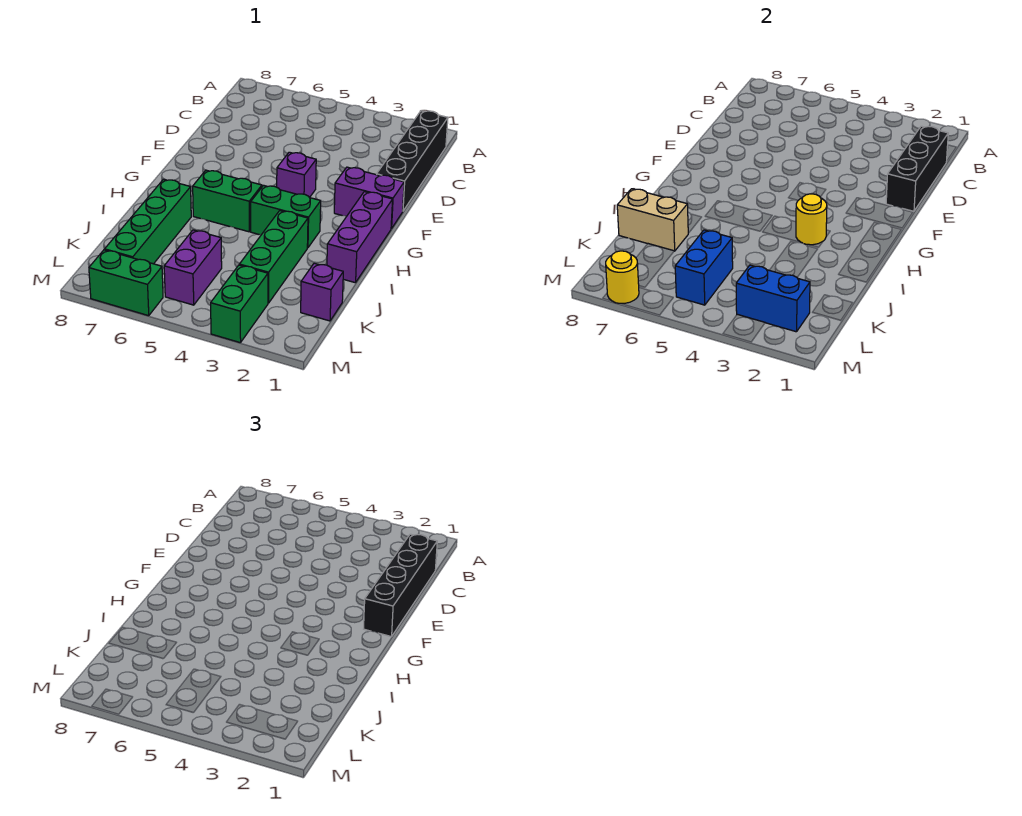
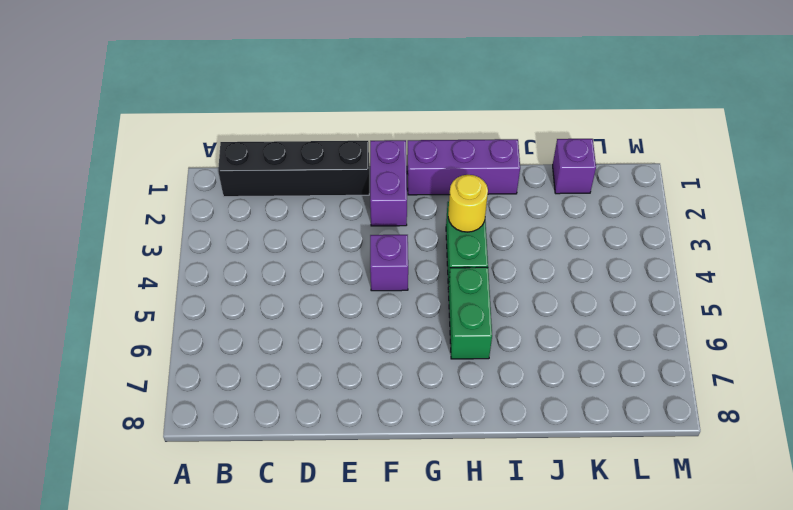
none -> green brick I3:K3 level 1
none -> green brick I7:L7 level 1
none -> purple brick K5:L5 level 1

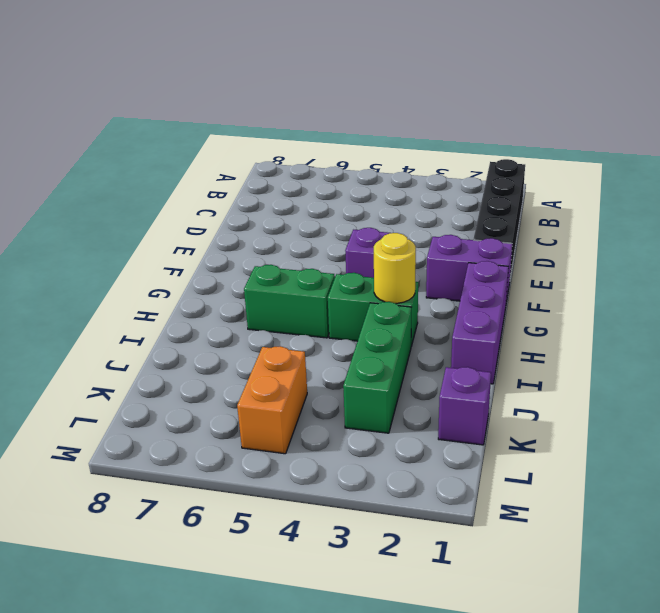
orange brick K5:L5 level 1 -> purple brick K5:L5 level 1
none -> green brick I7:L7 level 1
none -> green brick L3:M3 level 1
none -> green brick M6:M7 level 1

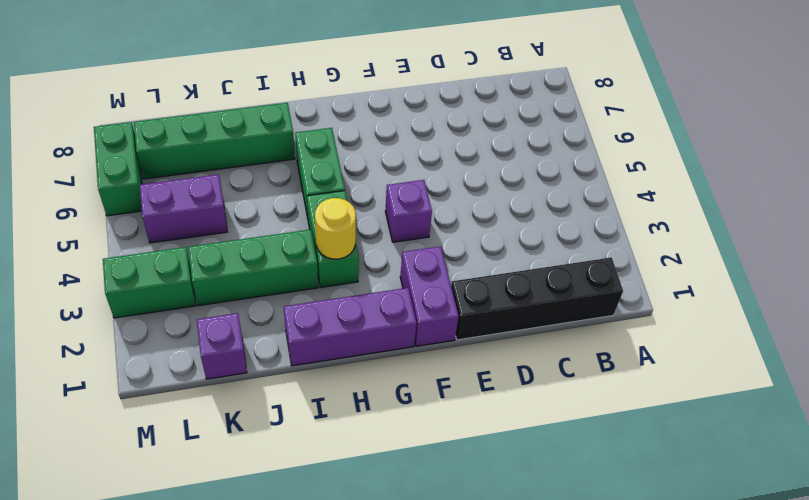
none -> black brick C1:E1 level 2
none -> tan brick J7:J8 level 2
none -> blue brick K5:L5 level 2

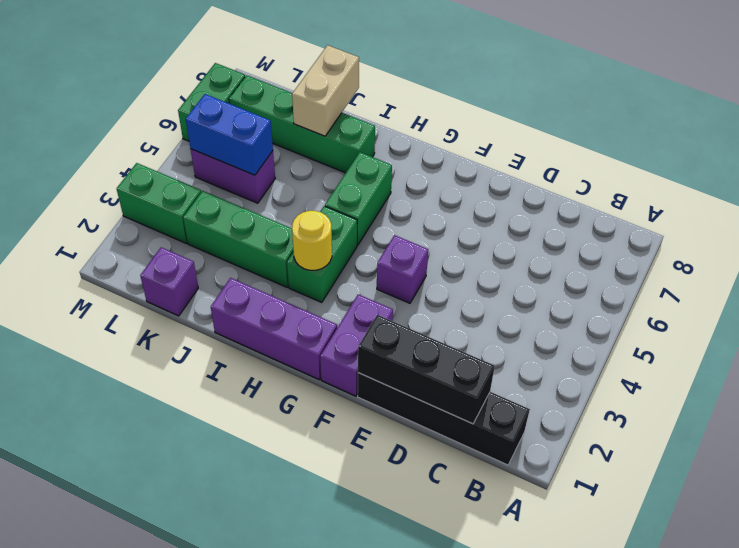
none -> blue brick L2:L3 level 2
none -> yellow round brick M7 level 2
none -> black brick C1:F1 level 3

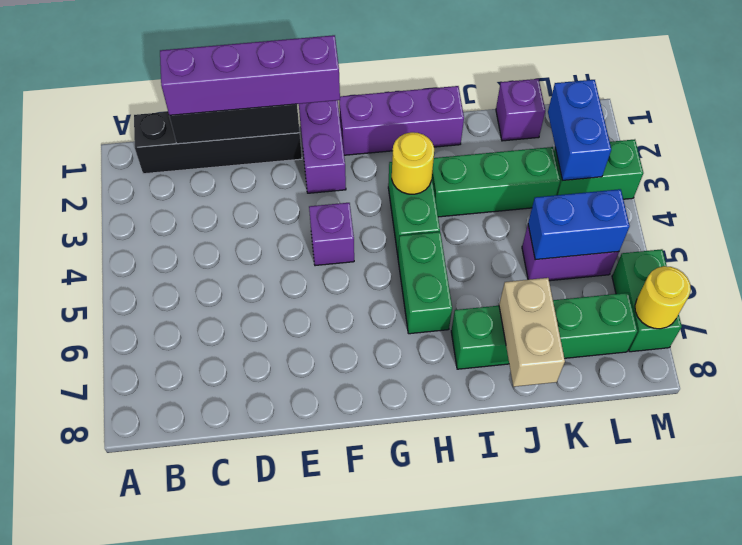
purple brick C1:F1 level 3 -> black brick C1:F1 level 3

